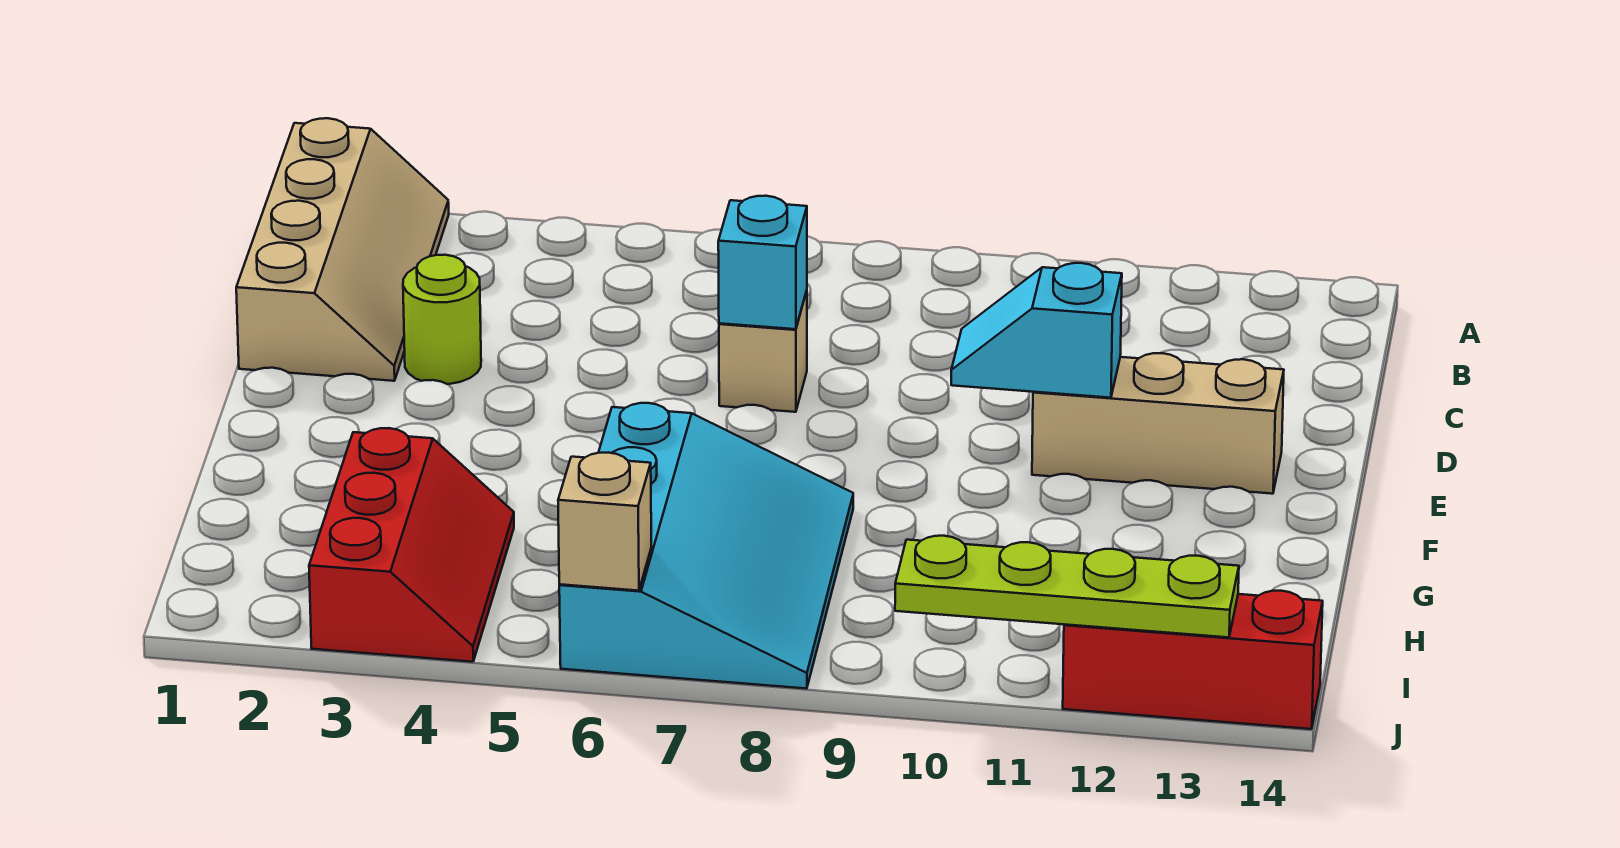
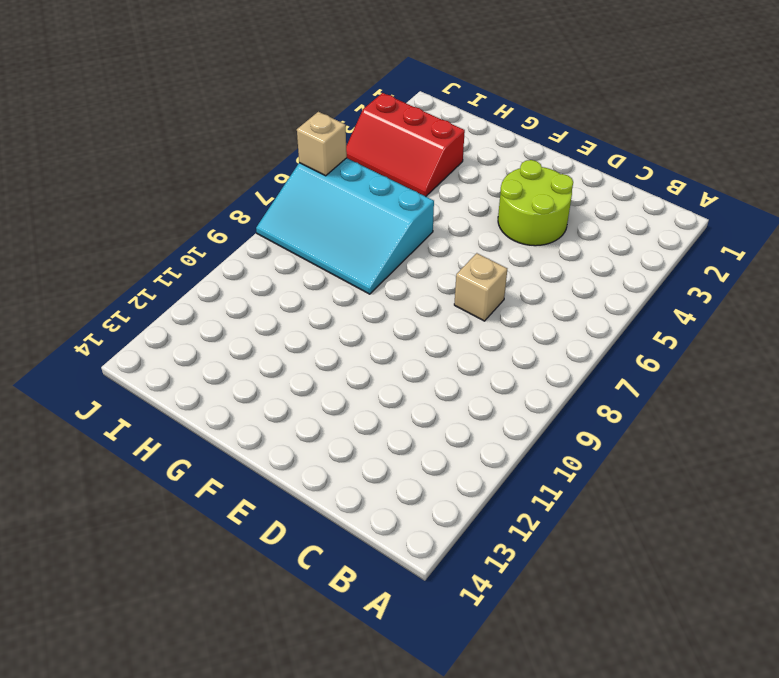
lime round brick D3:E4 level 1 -> lime round brick D3 level 1
none -> tan slope A1:D2 level 1 top 1
none -> tan brick E11:E13 level 1

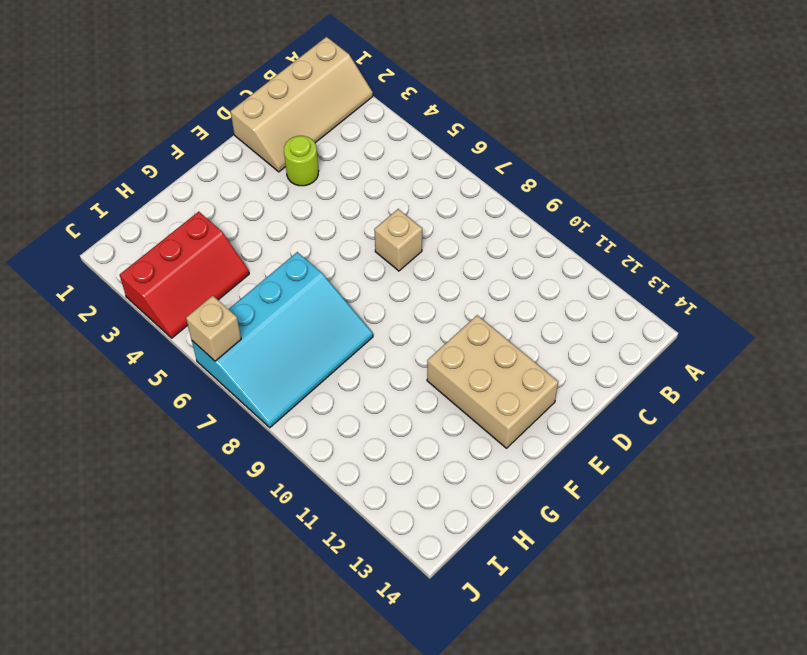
tan brick E11:F13 level 1 -> tan brick E11:E13 level 1
none -> red brick J12:J14 level 1
none -> cyan brick D7 level 2

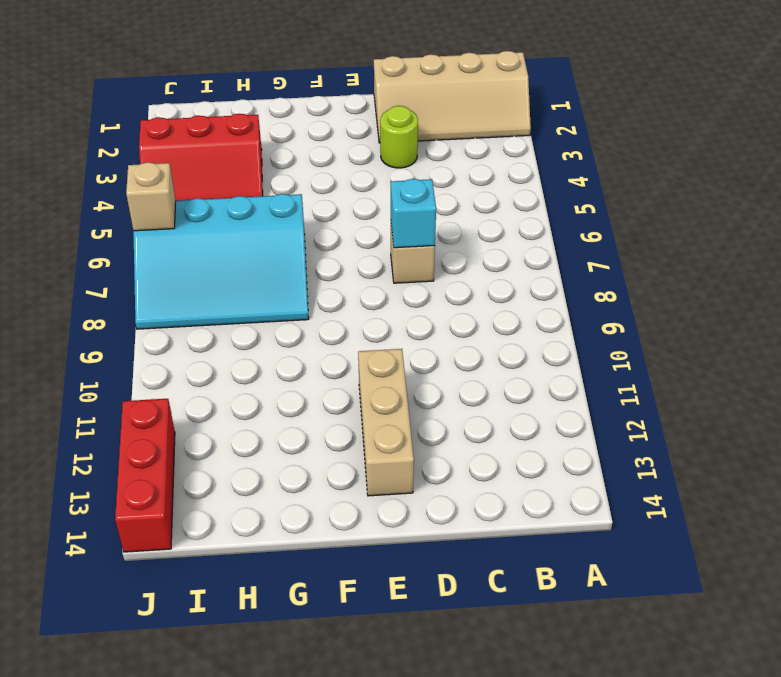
none -> cyan slope E10:E11 level 2 top 11
none -> lime plate J10:J13 level 2

